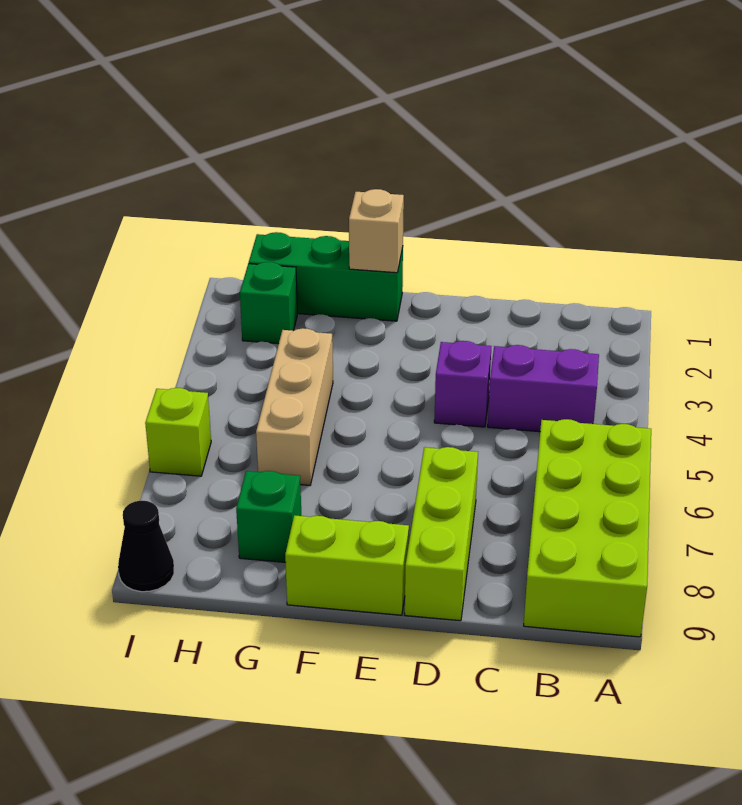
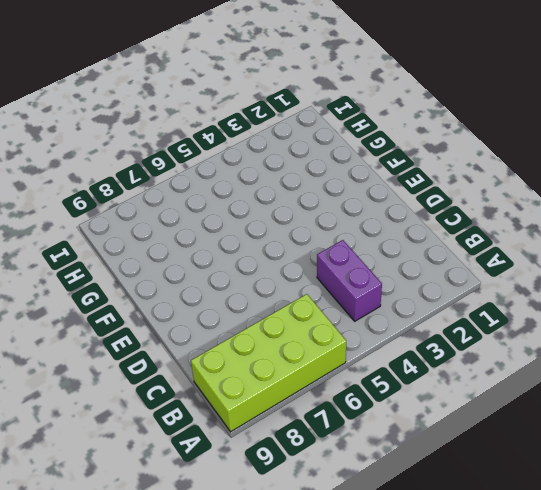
none -> purple brick D4 level 1
none -> lime brick D7:D9 level 1
none -> lime brick E9:F9 level 1

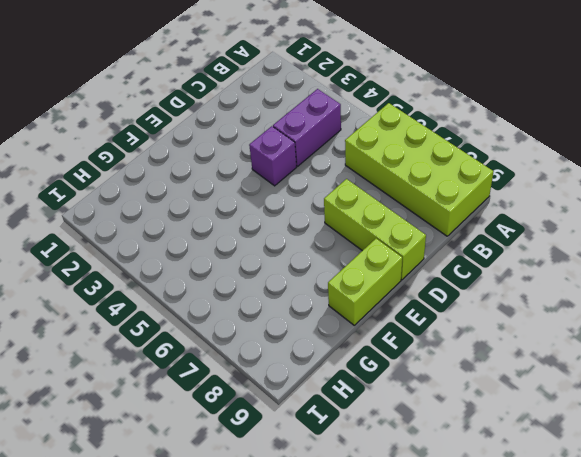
none -> green brick F1:H1 level 1
none -> tan brick G4:G6 level 1
none -> green brick G8 level 1

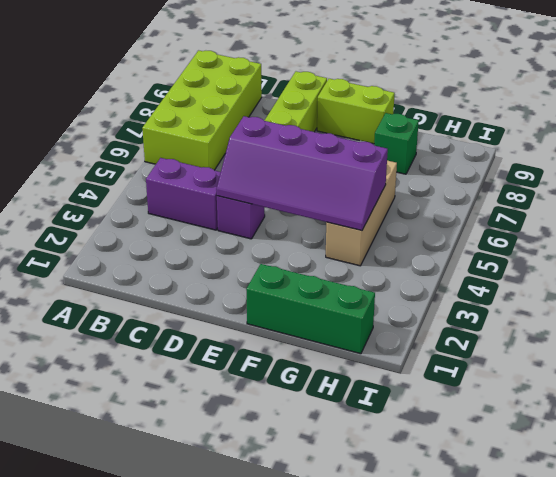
purple slope D4:G5 level 2 top 5 -> none
none -> green brick H2 level 1
none -> lime brick I6 level 1
none -> black cone I9 level 1

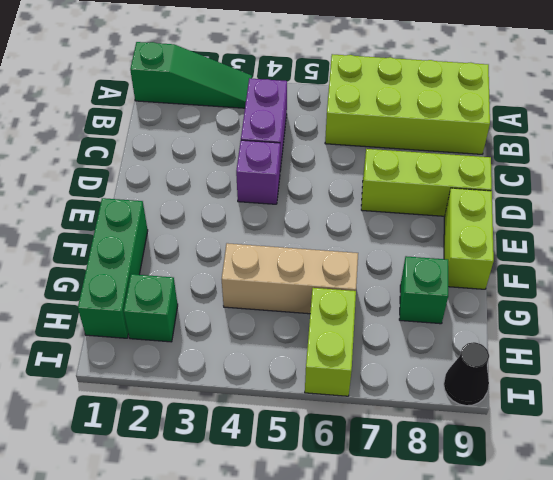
green slope A1:A3 level 1 top 1 -> none
lime brick H6:I6 level 1 -> lime brick I6 level 1
none -> tan brick F1 level 2

